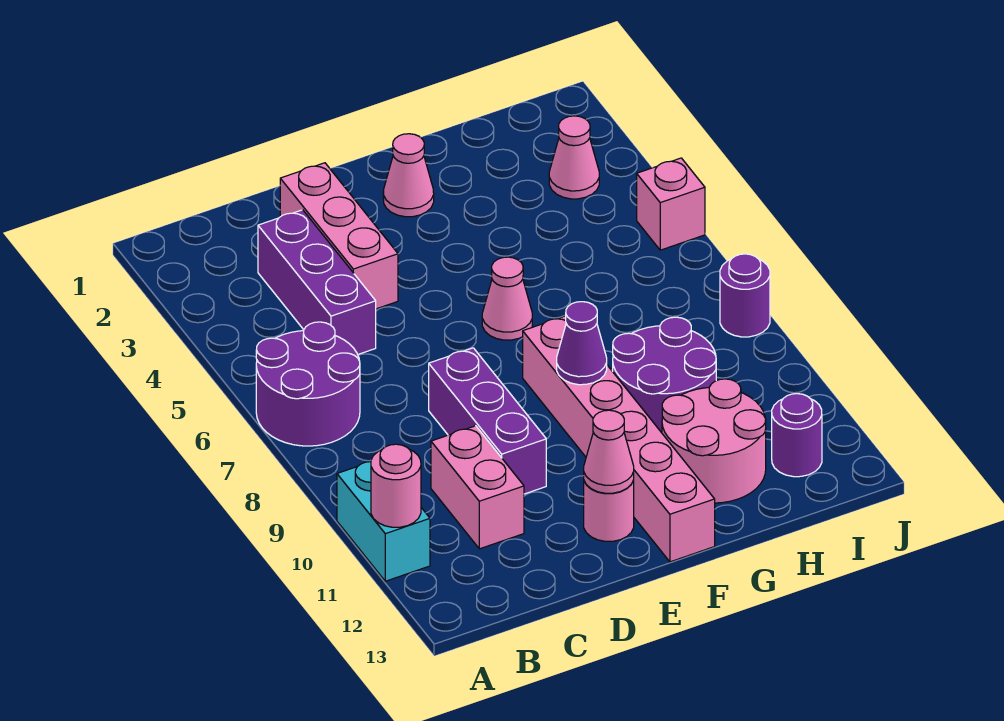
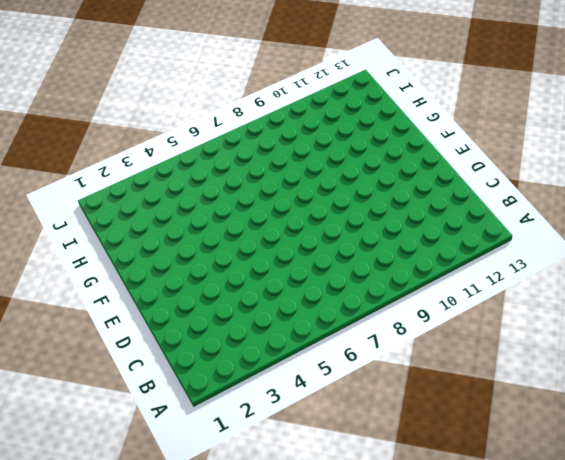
none -> purple round brick A6:B7 level 1
none -> cyan brick A10:A11 level 1
none -> purple brick C3:C5 level 1

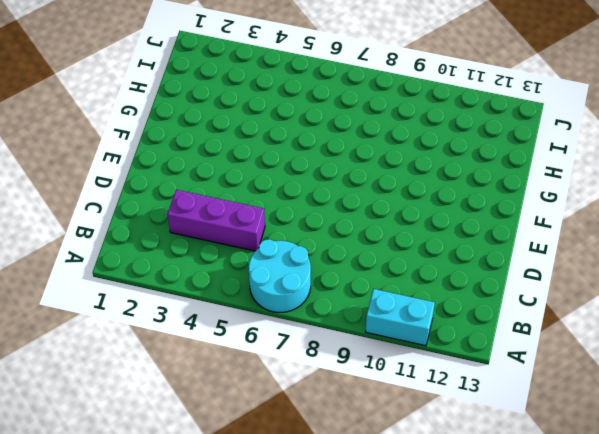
cyan round brick A6:B7 level 1 -> purple round brick A6:B7 level 1
none -> pink brick C10:C11 level 1
none -> pink brick D2:D4 level 1
none -> purple brick D8:D10 level 1

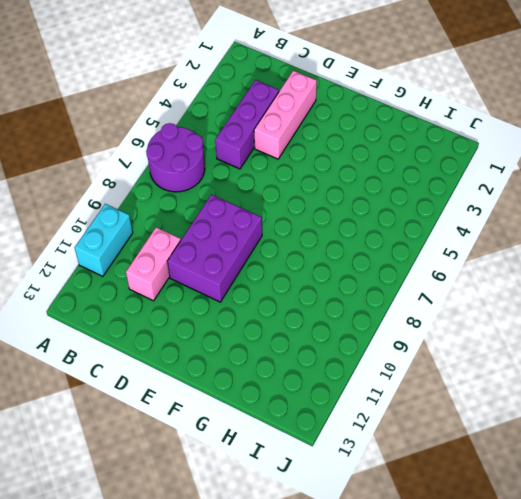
purple brick D8:E10 level 1 -> purple brick D8:D10 level 1
none -> pink round brick E12 level 1
none -> pink cone F2 level 1
none -> pink cone F6 level 1

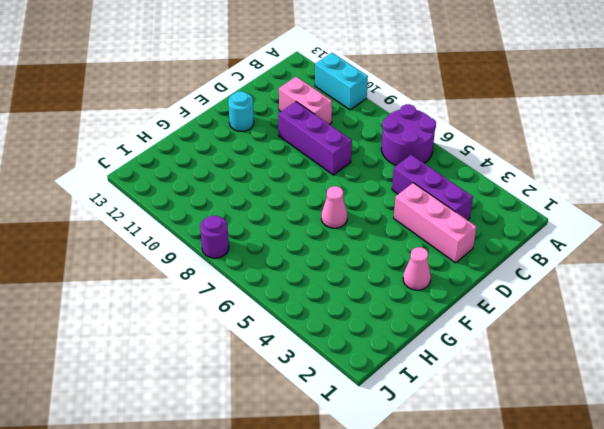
cyan round brick E12 level 1 -> pink round brick E12 level 1
none -> pink brick F8:F13 level 1
none -> purple round brick G9:H10 level 1
none -> pink round brick G11:H12 level 1

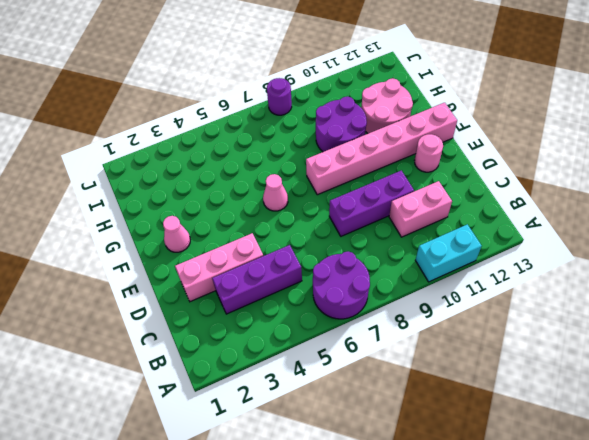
none -> pink cone I3 level 1
none -> purple round brick I12 level 1
none -> pink brick J5 level 1

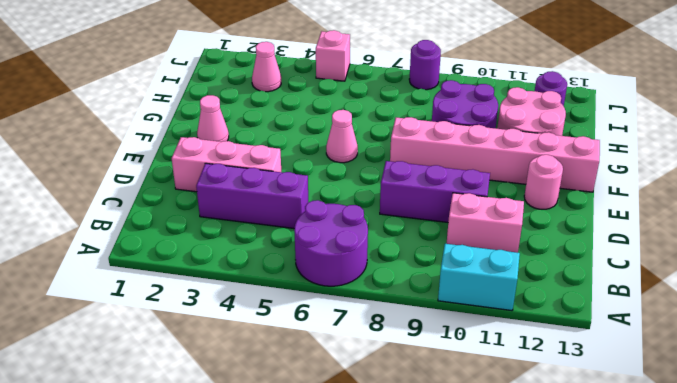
none -> pink round brick A11 level 2
none -> pink cone E12 level 2
none -> purple cone F9 level 2

